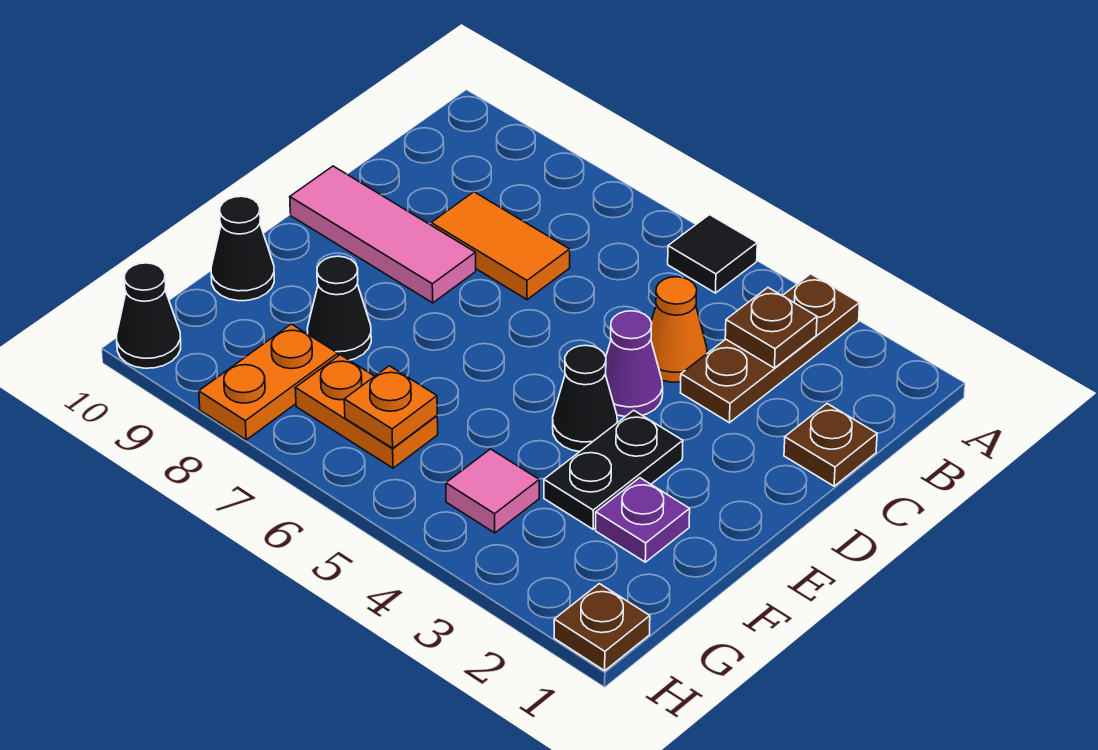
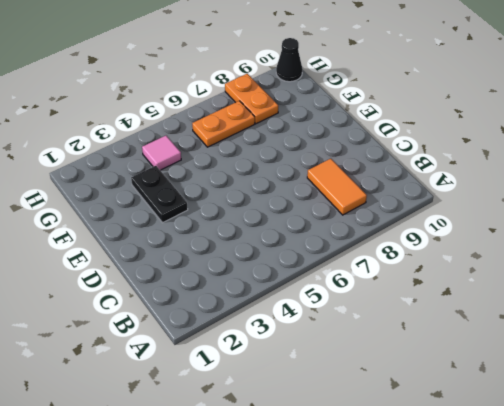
orange tile B8:C8 level 1 -> orange tile C7:C8 level 1
none -> brown plate A3:C3 level 1
none -> black tile A5 level 1
none -> brown plate C1 level 1

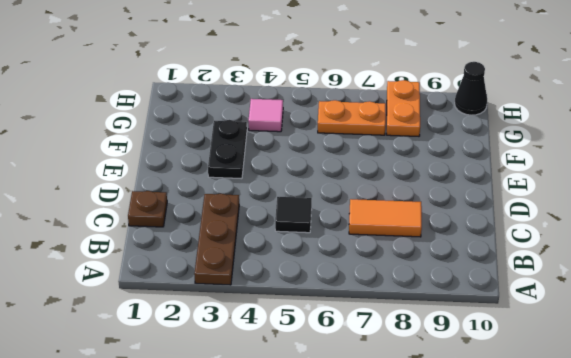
black tile C5 level 1 -> black tile A5 level 1
none -> orange cone C4 level 1
none -> purple cone D4 level 1
none -> pink tile D8:D10 level 1

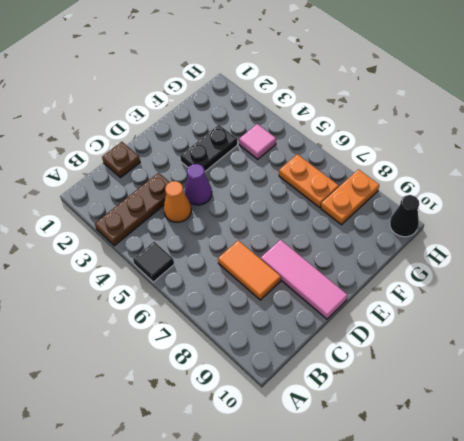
none -> black cone E4 level 1
none -> purple plate F2 level 1
none -> black cone F8 level 1

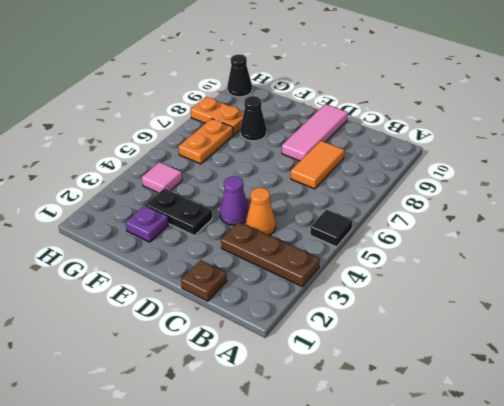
none -> black cone E4 level 1
none -> black cone F10 level 1
none -> brown plate H1 level 1

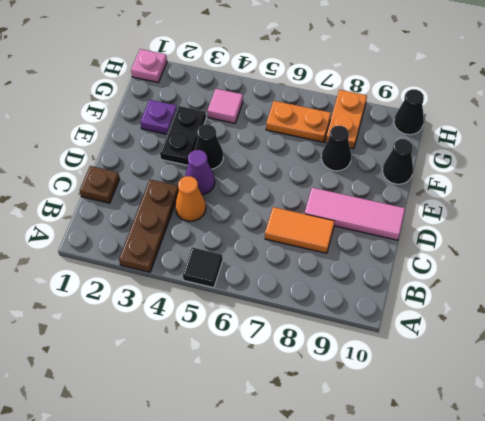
pink plate H1 level 1 -> brown plate H1 level 1
none -> brown plate B3 level 2
none -> orange plate G6 level 2

